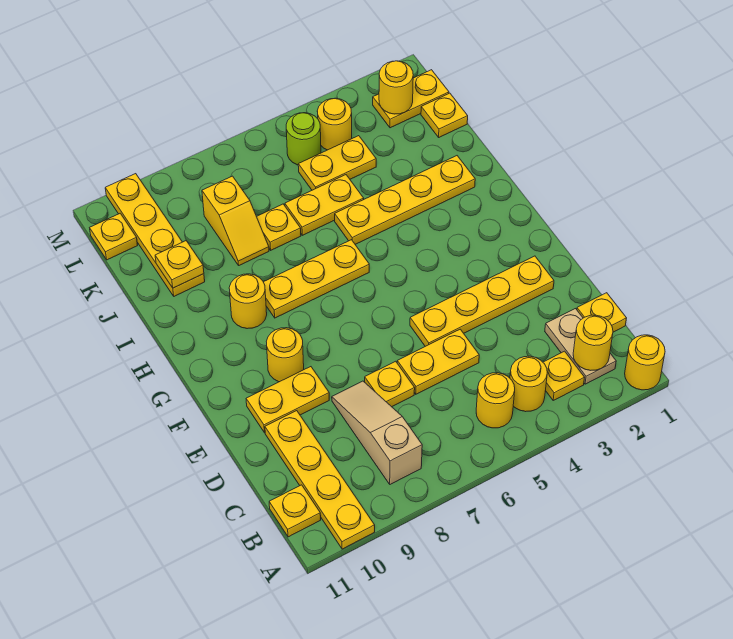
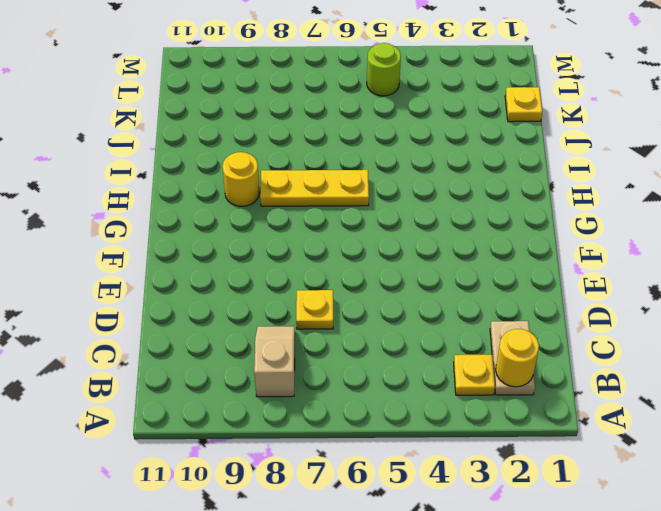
tan slope B8:C8 level 1 top B -> tan slope B8:D8 level 1 top B
none -> yellow round brick A1 level 1
none -> yellow plate A10:D10 level 1
none -> yellow round brick B4 level 1
none -> yellow round brick B5 level 1

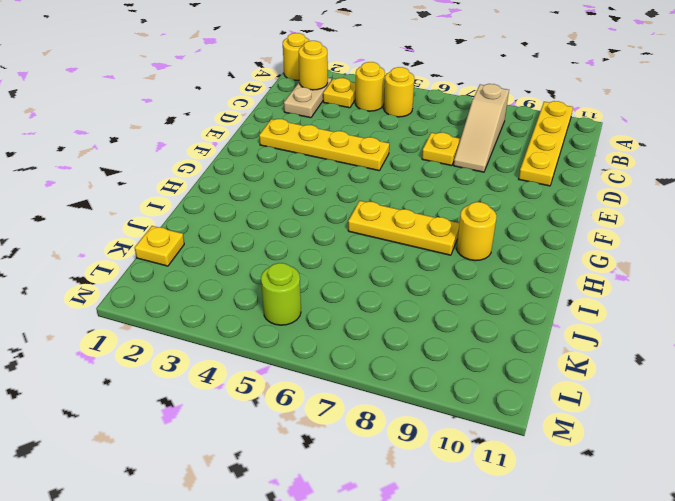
none -> yellow plate B11 level 1
none -> yellow plate C1 level 1
none -> yellow plate D5:D6 level 1
none -> yellow plate E9:E10 level 1

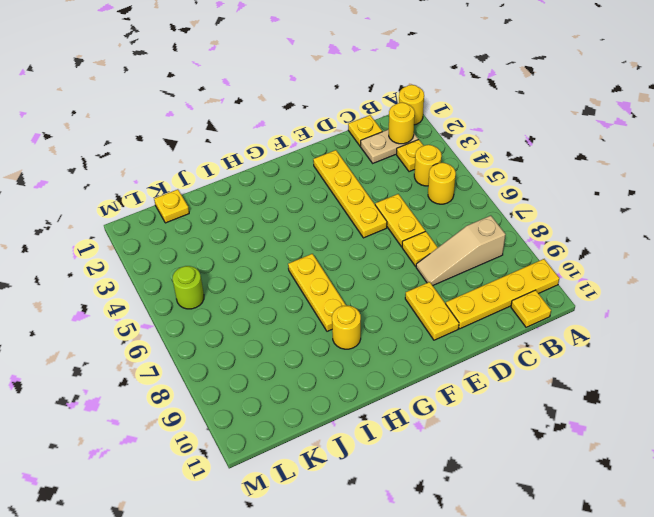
none -> yellow round brick F9 level 1
none -> yellow plate I2:I5 level 1
none -> yellow plate J5:J6 level 1
none -> yellow plate J7 level 1

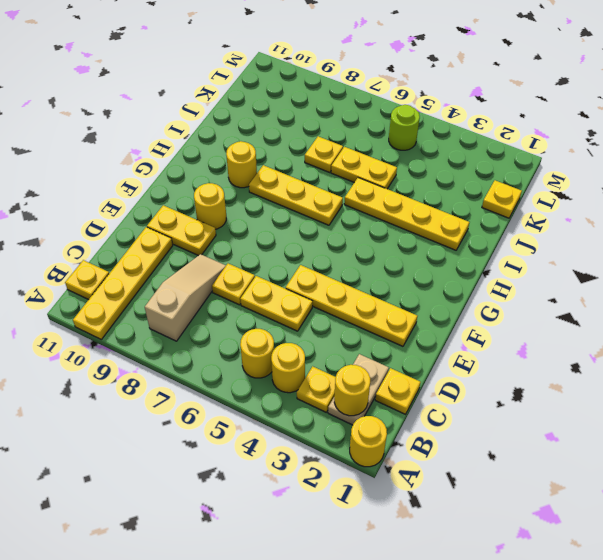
none -> yellow slope J8:K8 level 1 top K
none -> yellow plate J10:M10 level 1
none -> yellow plate K4:K5 level 1
none -> yellow plate L1:L2 level 1

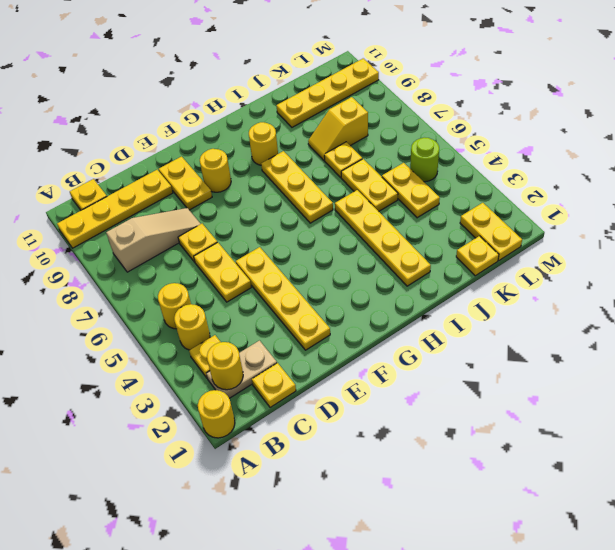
none -> yellow round brick L4 level 1
none -> yellow plate L11 level 1
none -> yellow plate J10 level 2
none -> yellow round brick L2 level 2

